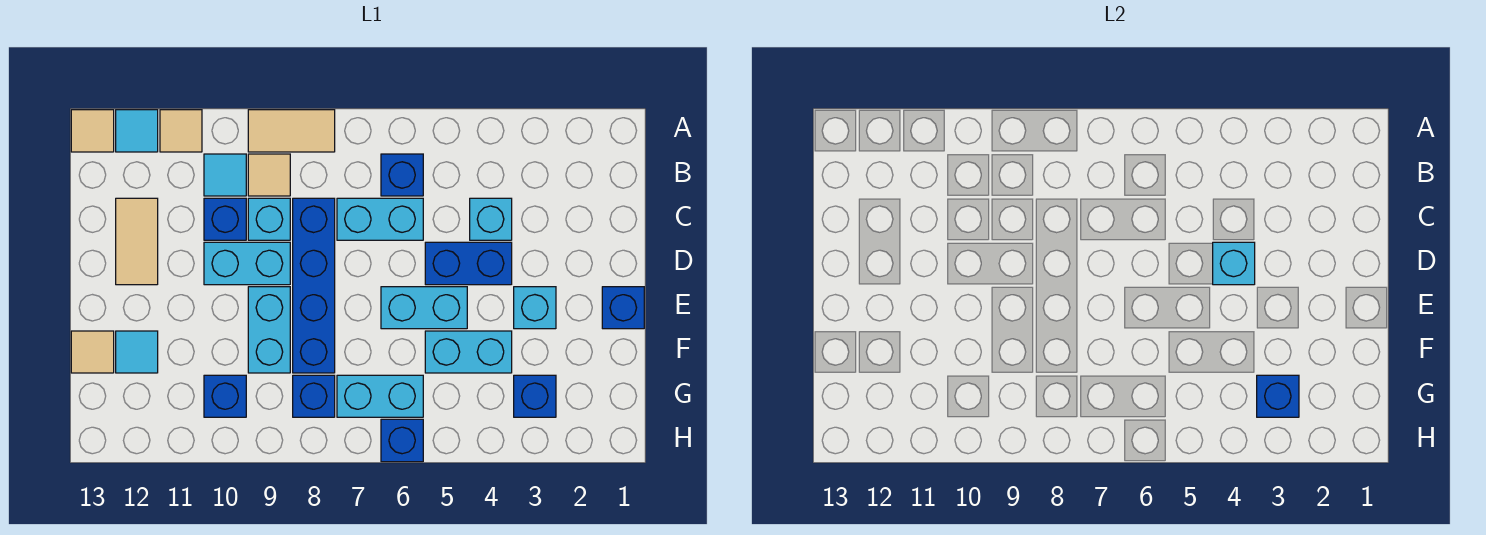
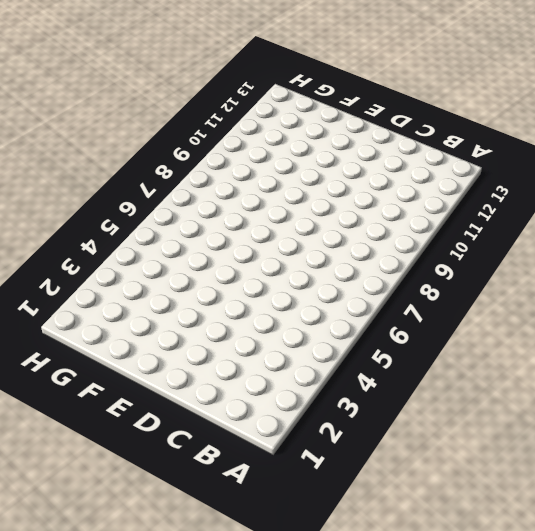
none -> tan tile A8:A9 level 1
none -> tan tile A11 level 1
none -> cyan tile A12 level 1

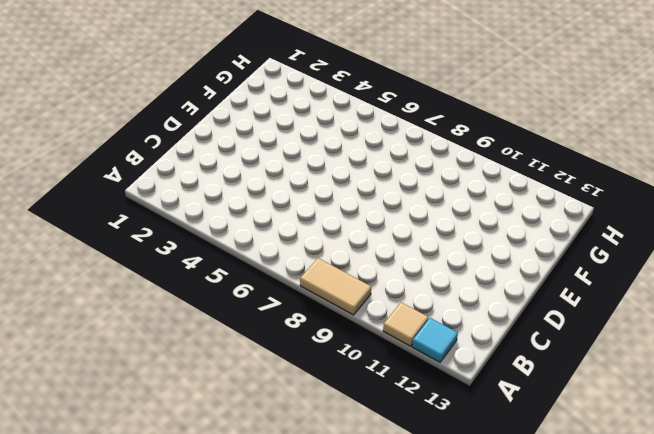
none -> tan tile A13 level 1
none -> blue brick B6 level 1
none -> tan tile B9 level 1

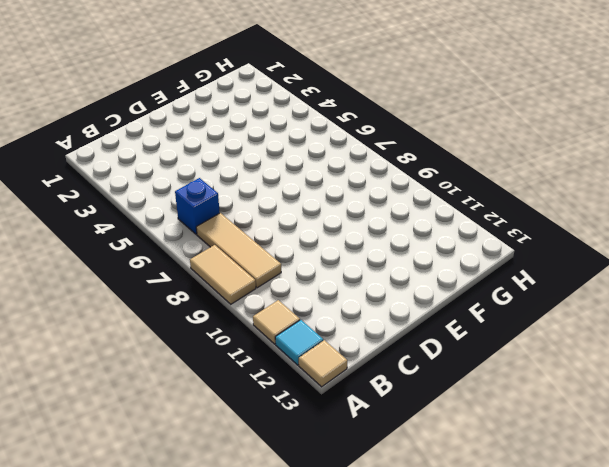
tan tile B7:B9 level 1 -> tan tile B9 level 1
none -> cyan tile B10 level 1
none -> cyan brick C4 level 1
none -> cyan brick C6:C7 level 1

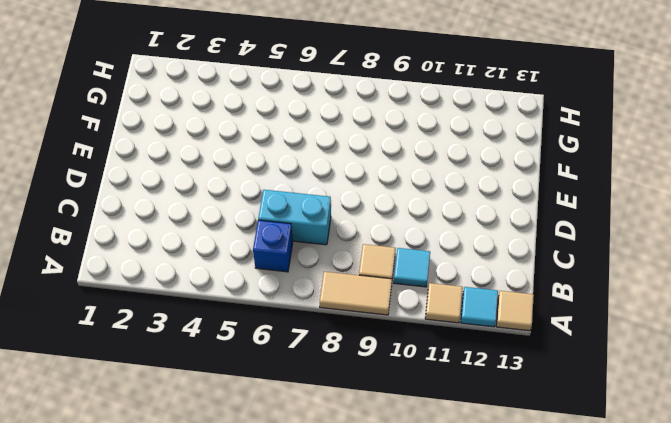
none -> cyan brick C4 level 1
none -> blue brick C8:F8 level 1
none -> cyan brick C9 level 1

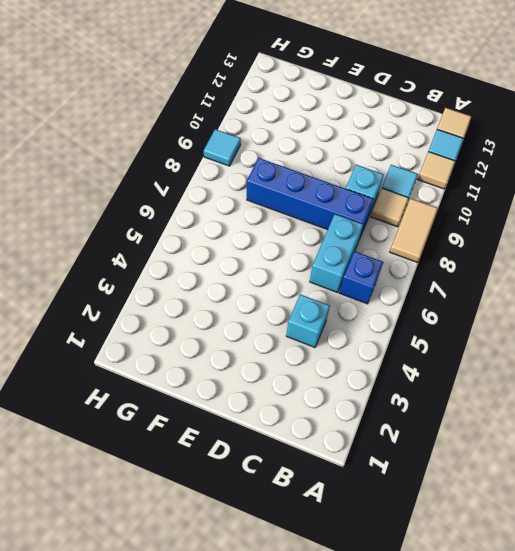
cyan tile H9 level 1 -> cyan tile F12 level 1
none -> blue brick C10 level 1
none -> tan tile C12:D12 level 1
none -> blue brick D4:D5 level 1

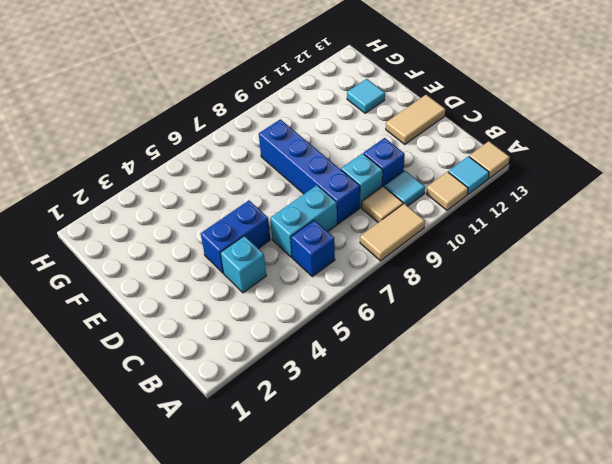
tan tile D12:D13 level 1 -> tan tile C12:D12 level 1
none -> cyan brick D9:D10 level 1
none -> blue brick E1 level 1
none -> cyan brick E3 level 1

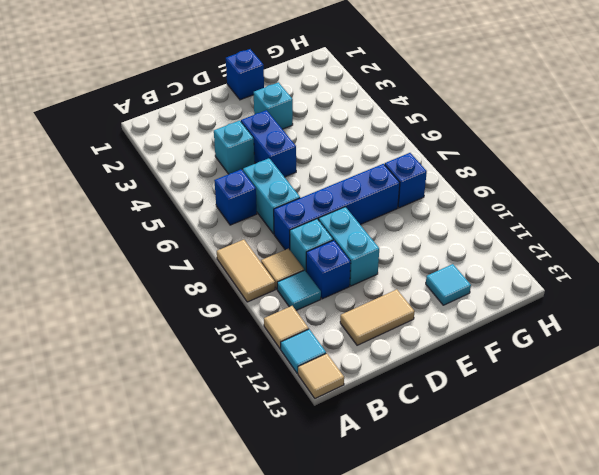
none -> cyan brick E5:E6 level 1
none -> cyan brick E9:F9 level 1
none -> cyan brick F4:F5 level 1

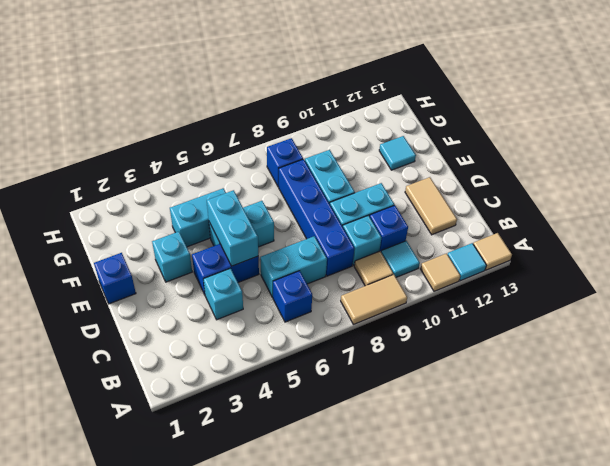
cyan brick D5:E5 level 2 -> cyan brick G6:G7 level 1
none -> tan tile F13 level 1
none -> blue brick G3 level 1
none -> blue brick G10 level 1

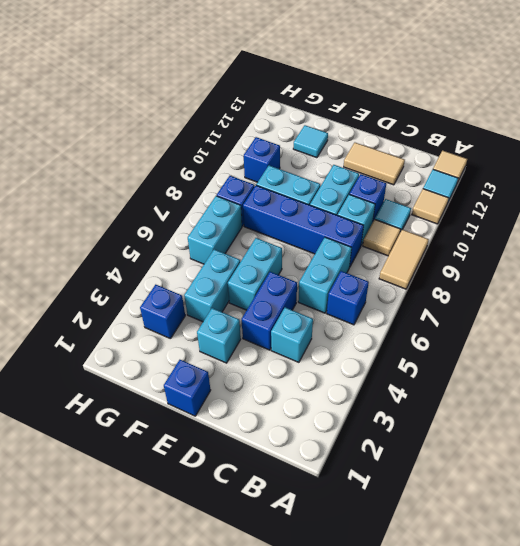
none -> tan tile F13 level 1
none -> blue brick H6 level 1
none -> cyan brick D4 level 2

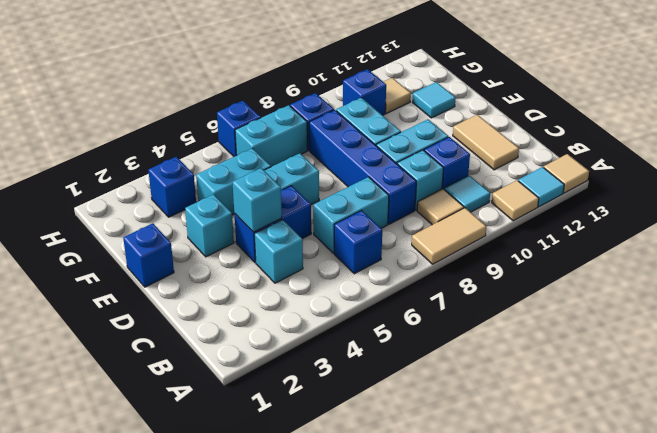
tan tile G11 level 1 -> tan tile F13 level 1
none -> blue brick G3 level 2

